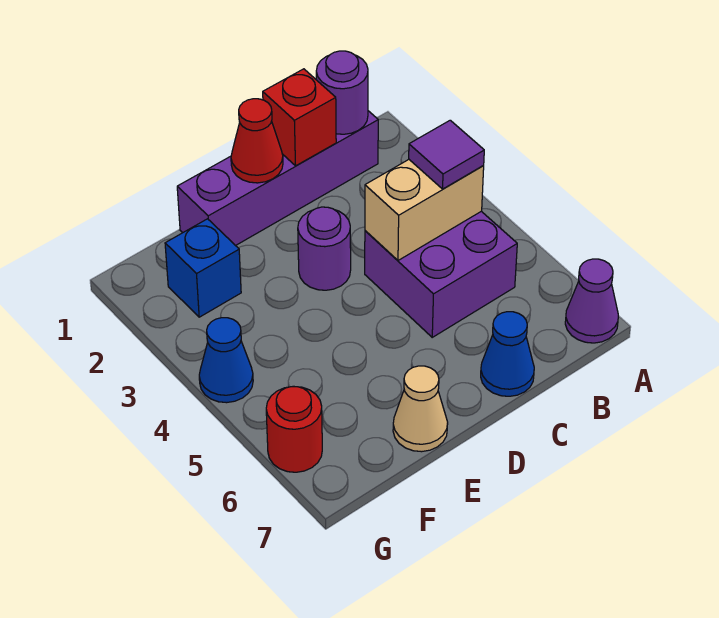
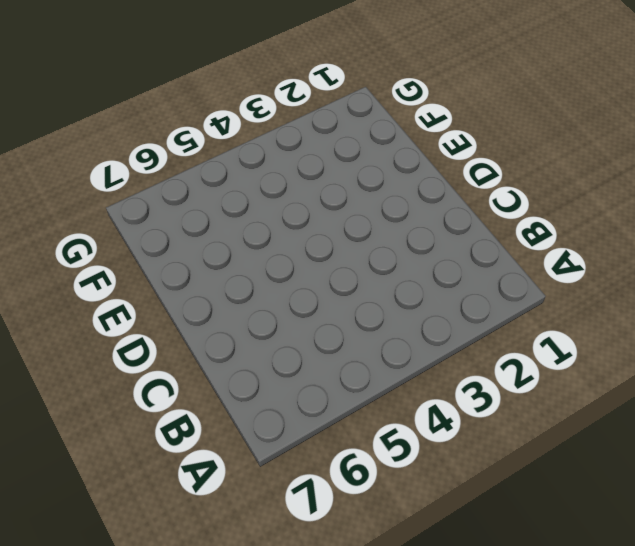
none -> purple cone A7 level 1
none -> purple brick B1:E1 level 1
none -> purple brick B4:C5 level 1

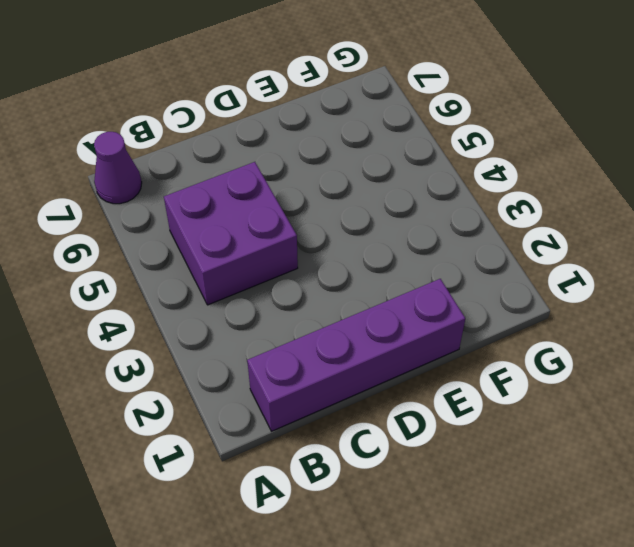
none -> blue cone C7 level 1
none -> purple round brick D3 level 1
none -> tan cone E7 level 1

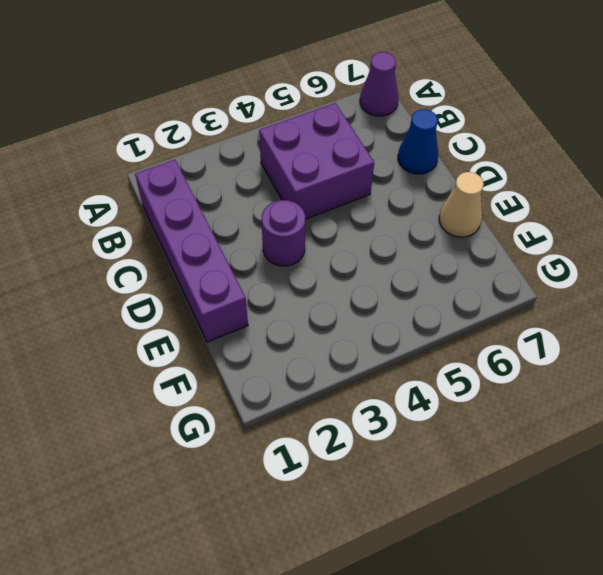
none -> blue brick F2 level 1
none -> blue cone G4 level 1
none -> red round brick G6 level 1

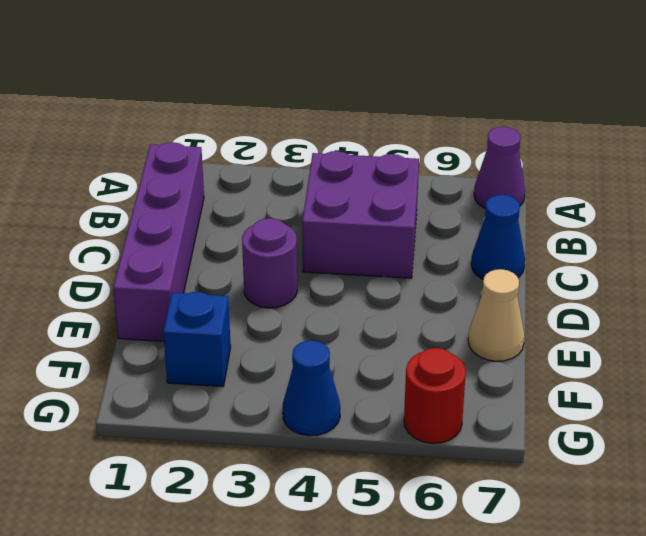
none -> purple round brick B1 level 2
none -> tan brick B4:C4 level 2
none -> red brick C1 level 2

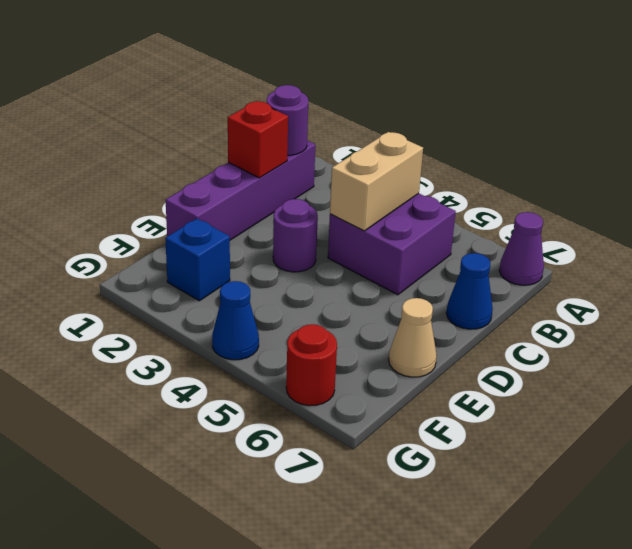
none -> red cone D1 level 2
none -> purple tile B4 level 3

